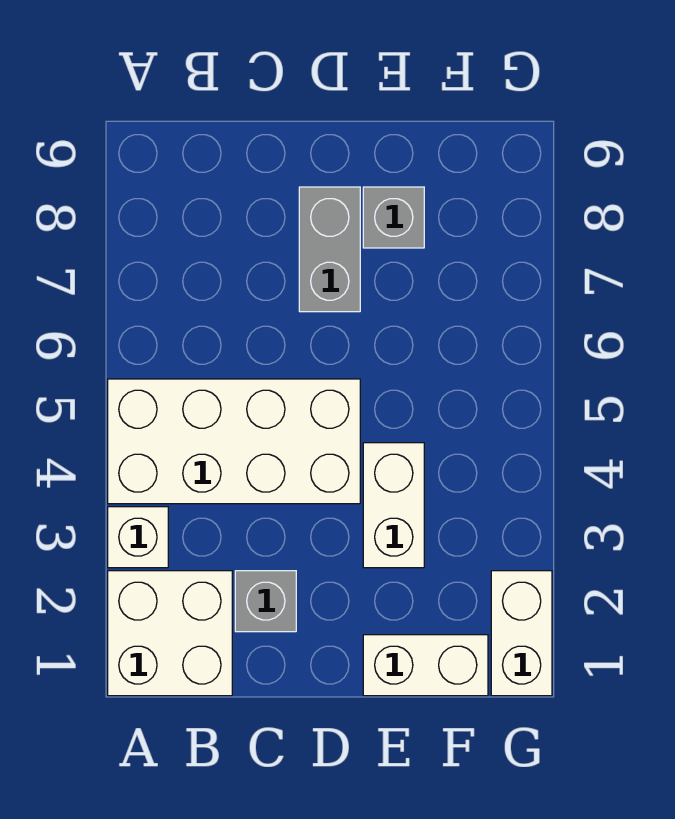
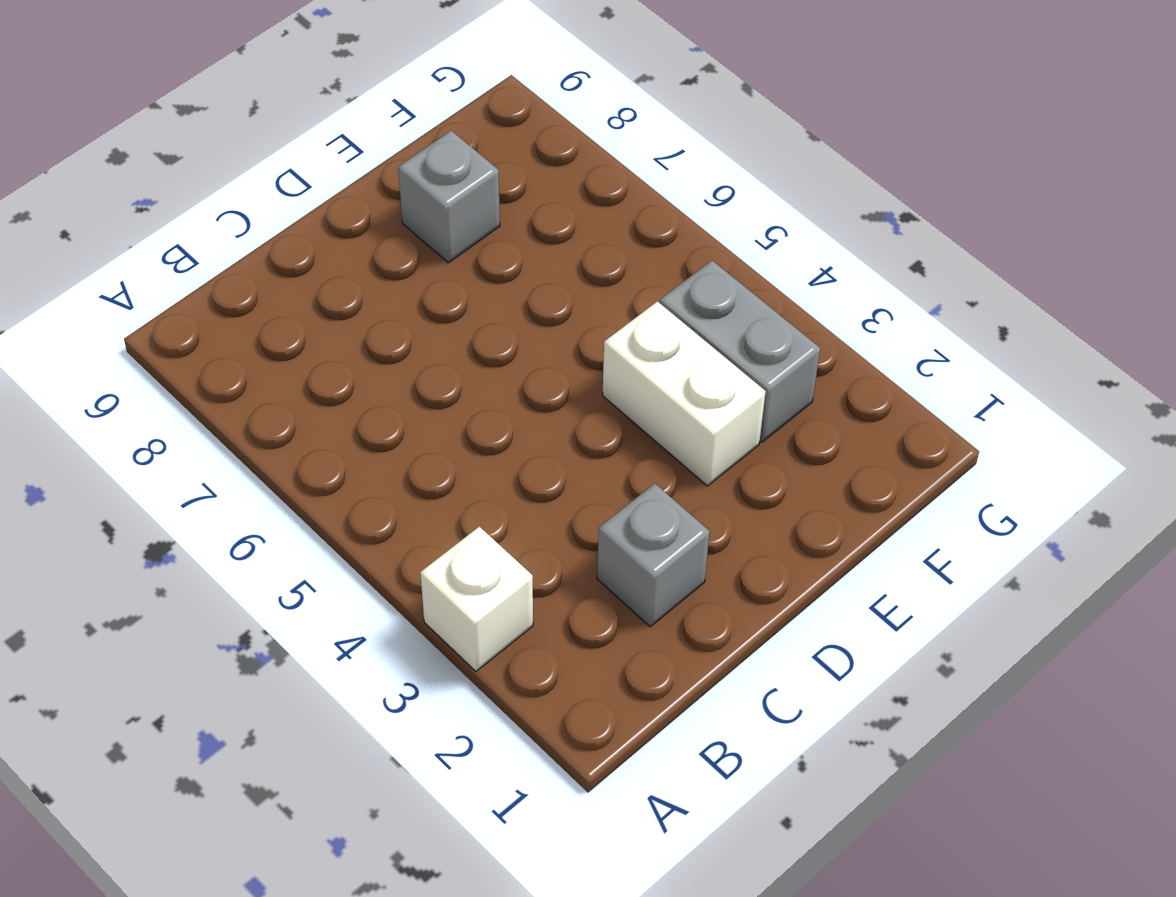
grey brick F3:F4 level 1 -> grey brick D7:D8 level 1
none -> white brick A1:B2 level 1
none -> white brick A4:D5 level 1

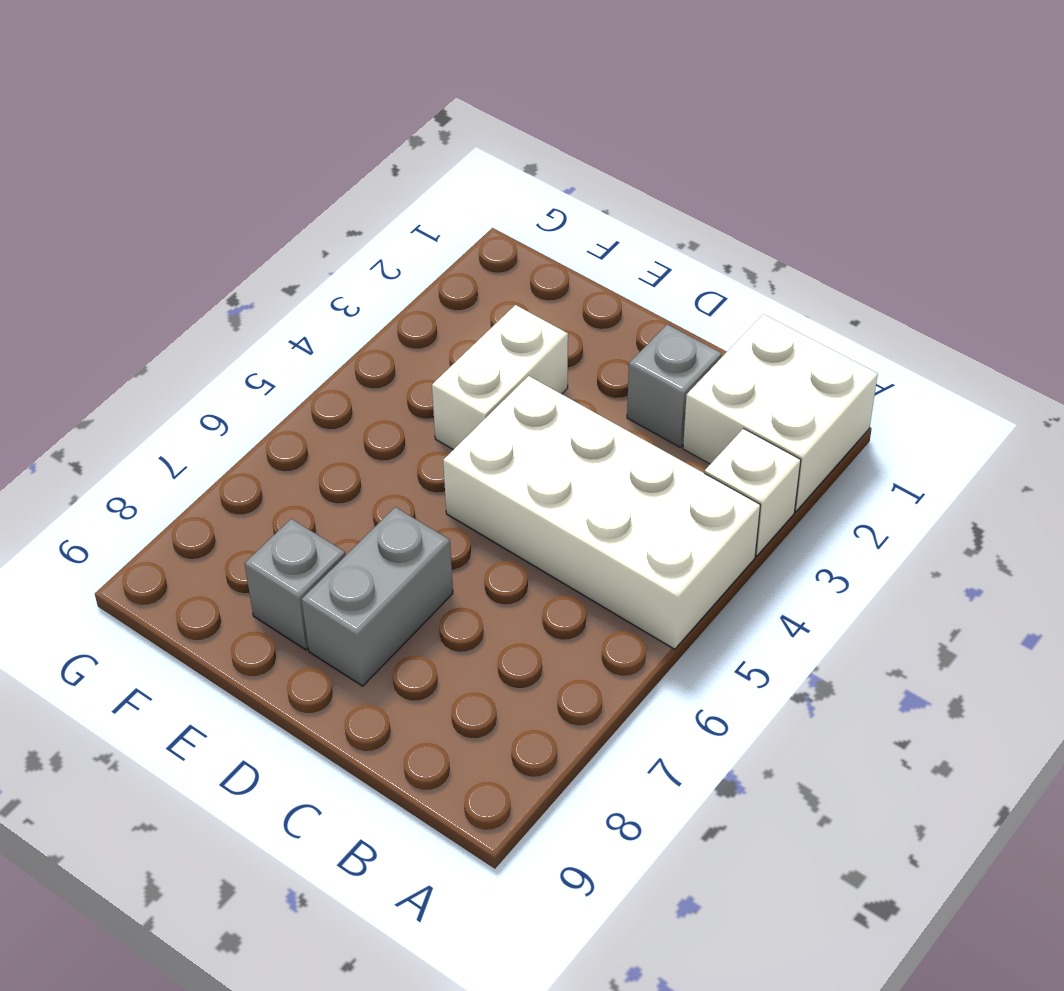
none -> white brick E1:F1 level 1
none -> white brick G1:G2 level 1

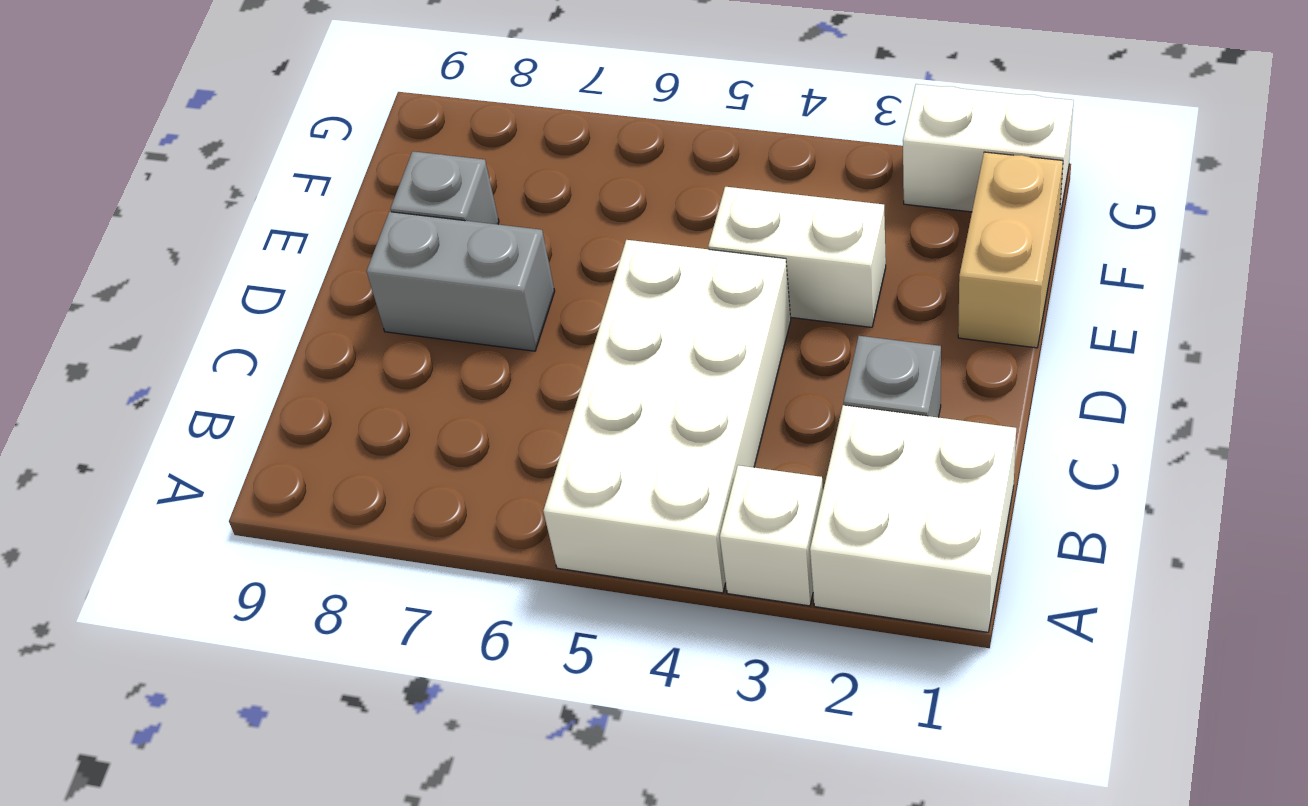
tan brick E1:F1 level 1 -> white brick E1:F1 level 1

